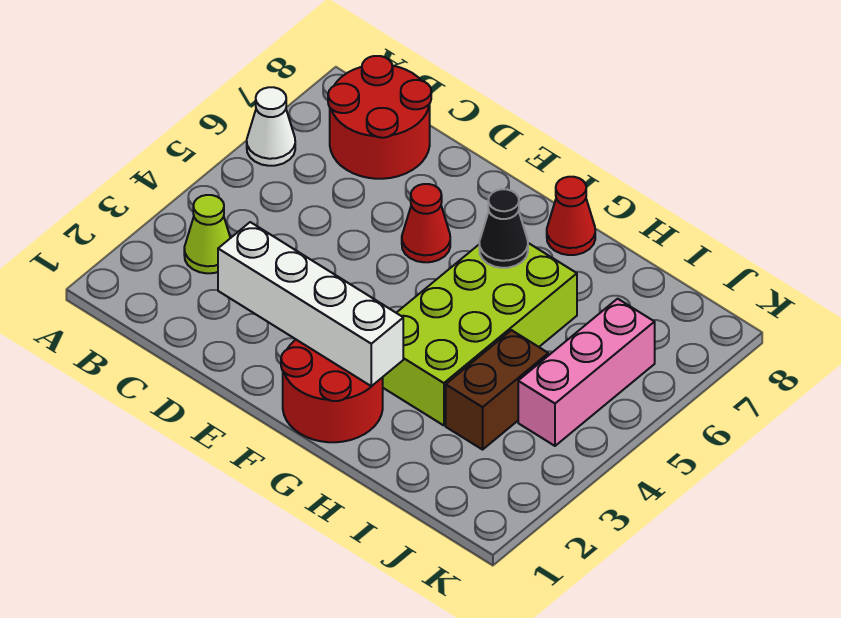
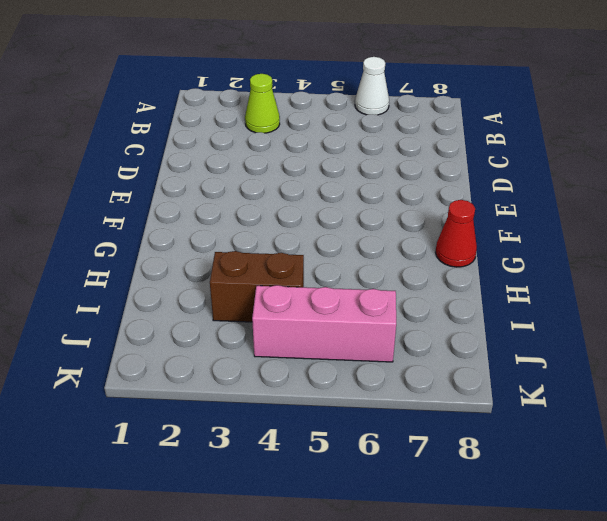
none -> red round brick B7:C8 level 1
none -> red cone E6 level 1

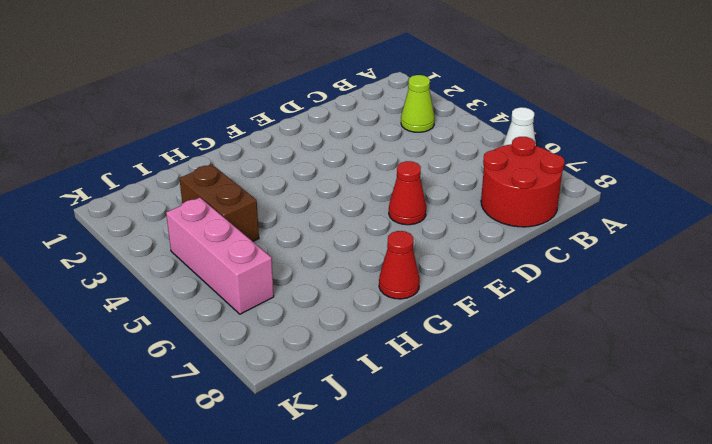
none -> red round brick F1:G2 level 1
none -> lime brick G3:H6 level 1

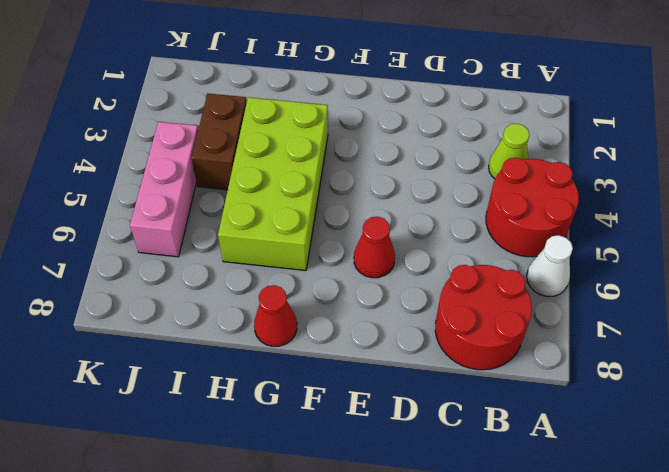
red round brick A4:B5 level 1 -> red round brick F1:G2 level 1
none -> white brick D2:G2 level 2
none -> black cone G6 level 2

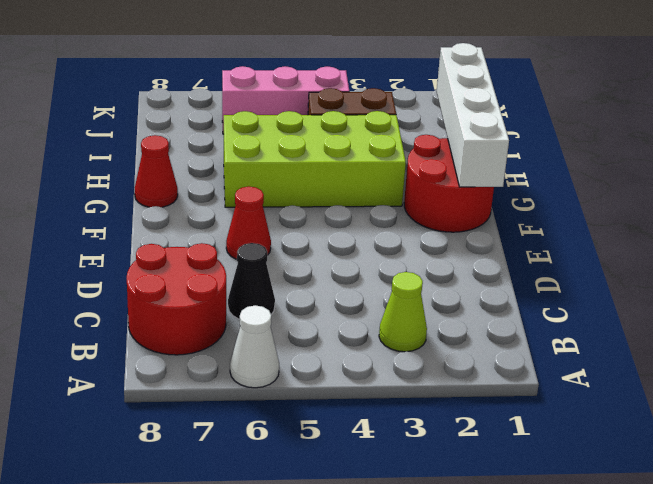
black cone C6 level 1 -> black cone G6 level 2
white brick F1:I1 level 2 -> white brick D2:G2 level 2

